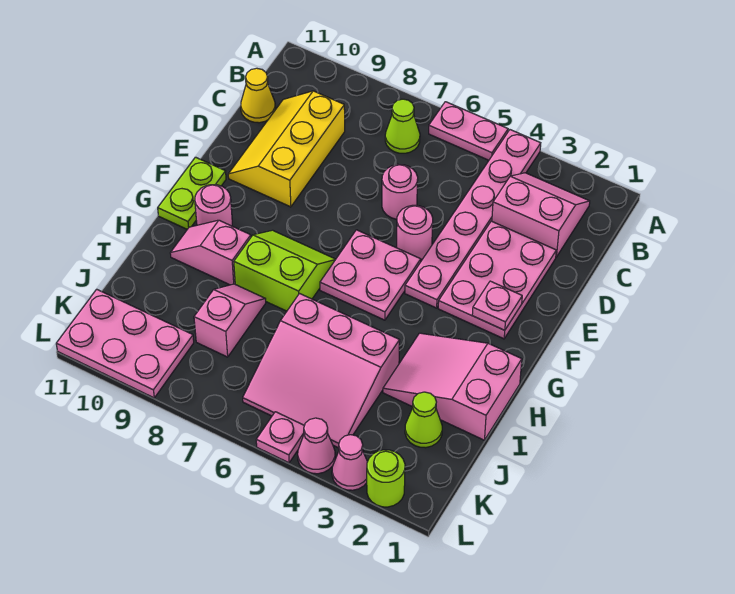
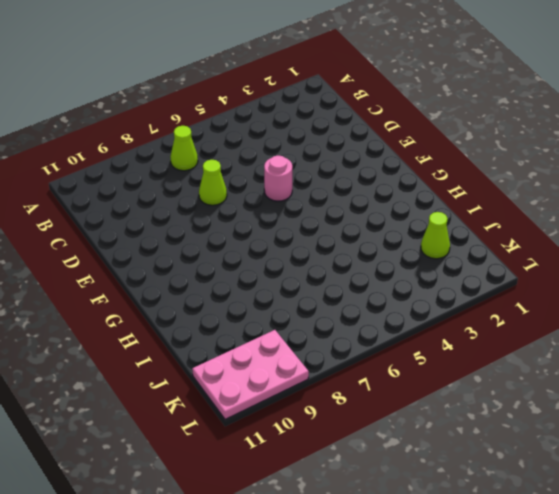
lime cone D7 level 1 -> none
none -> pink plate A4:F4 level 1
none -> pink plate A5:A6 level 1
none -> pink slope B2:C3 level 1 top C

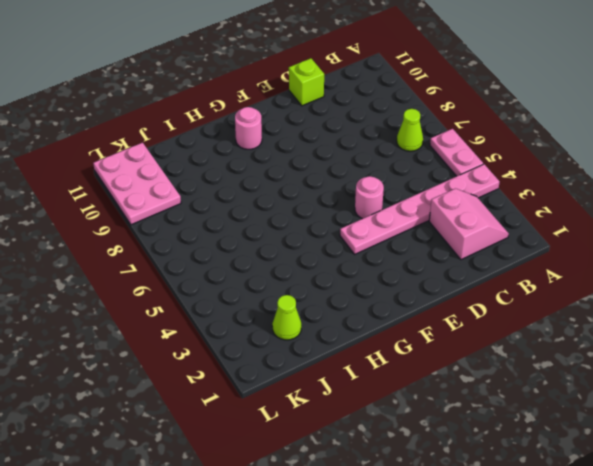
lime brick D11 level 1 -> none
none -> yellow slope C9:E10 level 1 top 9
none -> yellow cone C11 level 1
none -> pink plate D2:F3 level 1

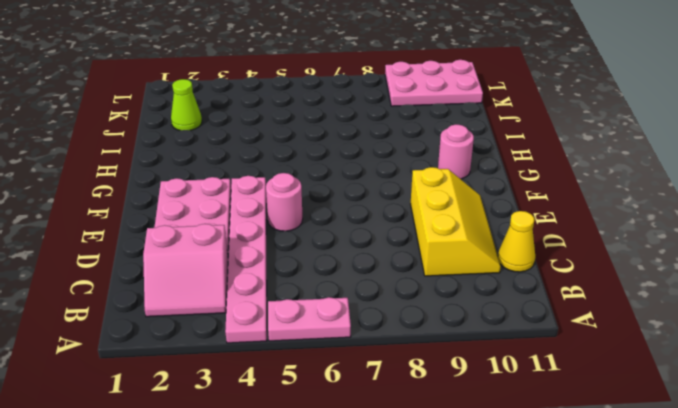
none -> lime cone B7 level 1
none -> pink round brick D6 level 1
none -> pink plate F5:G6 level 1

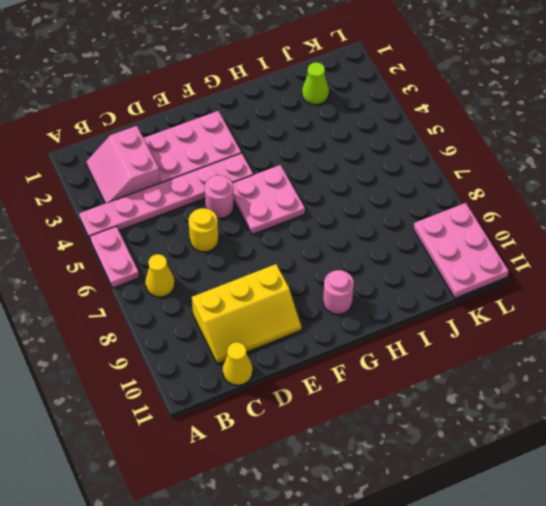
yellow cone B7 level 1 -> lime cone B7 level 1
yellow round brick D6 level 1 -> pink round brick D6 level 1
none -> lime plate F11:G11 level 1
none -> lime slope G7:H8 level 1 top H
none -> pink slope H1:I3 level 1 top 1

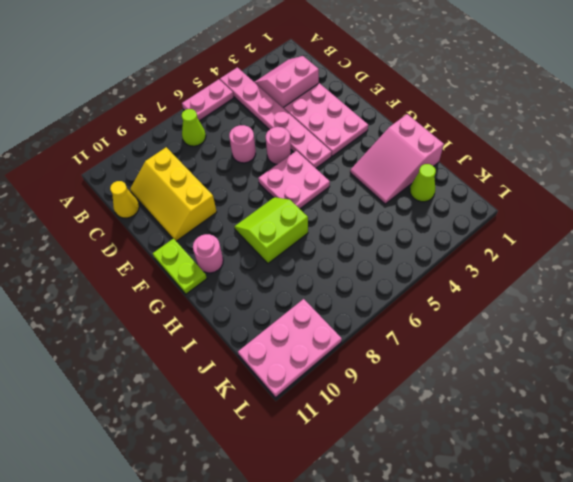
none -> pink slope H9:H10 level 1 top 9
none -> pink slope I4:K6 level 1 top I
none -> pink slope I8:J8 level 1 top J

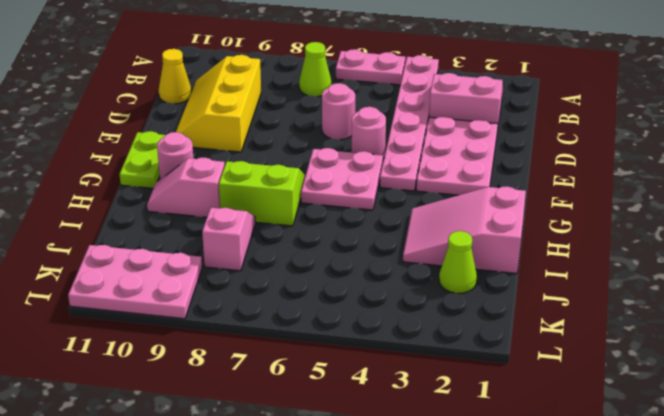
none -> pink slope I4:K6 level 1 top I
none -> lime round brick L2 level 1
none -> pink cone L3 level 1

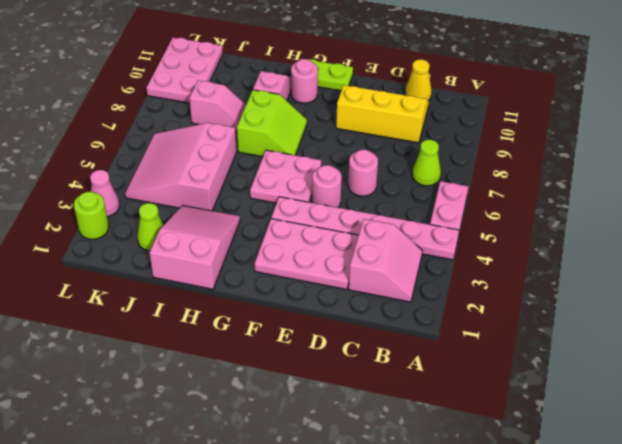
none -> pink cone L4 level 1
none -> pink plate L5 level 1
none -> pink plate F2 level 2

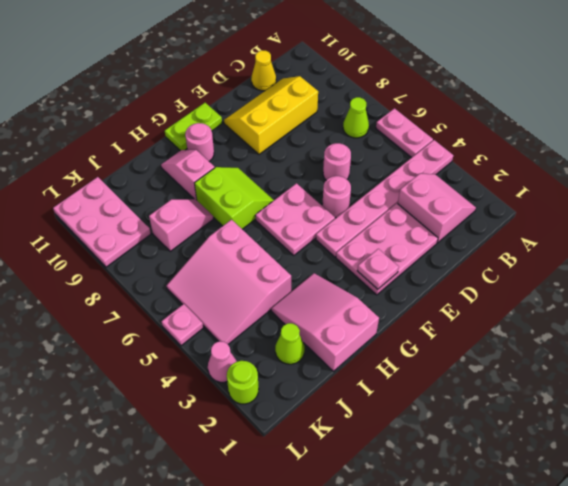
none -> pink cone L4 level 1

